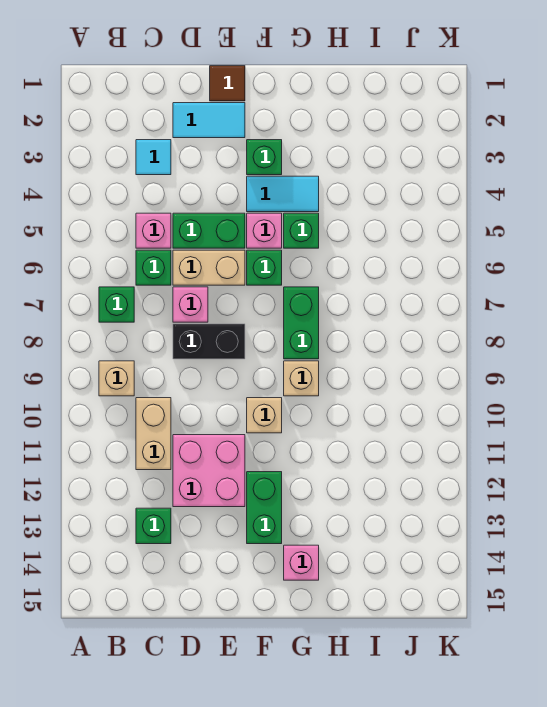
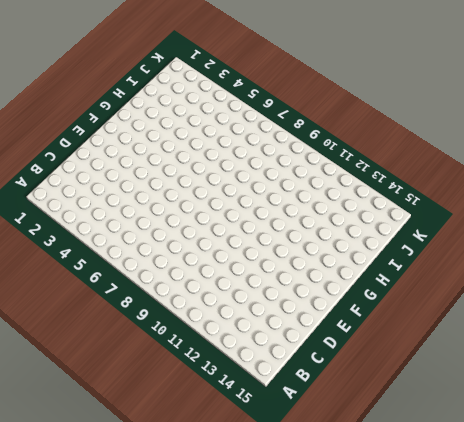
none -> green brick B7 level 1
none -> tan brick B9 level 1
none -> cyan tile C3 level 1

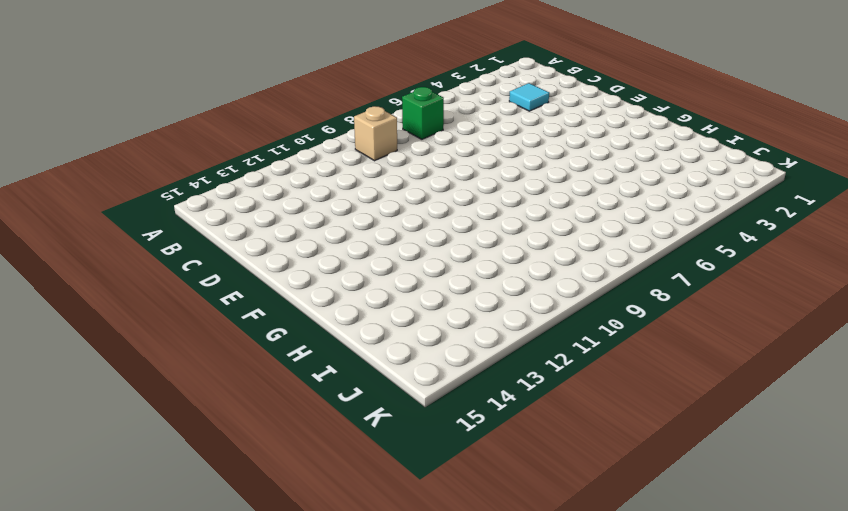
none -> pink brick C5 level 1
none -> green brick C6 level 1
none -> tan brick C10:C11 level 1

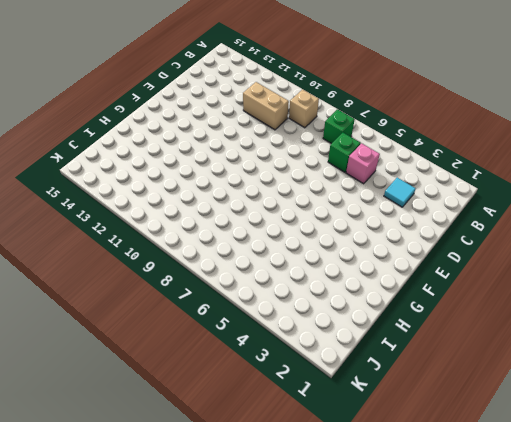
none -> green brick C13 level 1
none -> cyan tile D2:E2 level 1
none -> green brick D5:E5 level 1

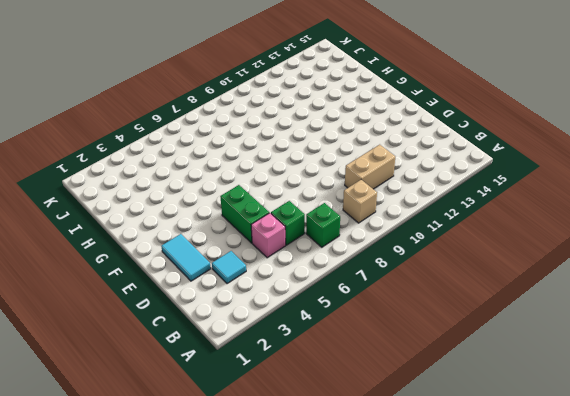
none -> green brick C13 level 1
none -> tan brick D6:E6 level 1
none -> pink brick D7 level 1

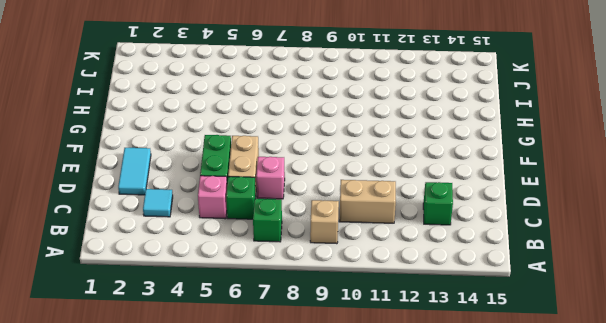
none -> black brick D8:E8 level 1
none -> pink brick D11:E12 level 1
none -> brown tile E1 level 1

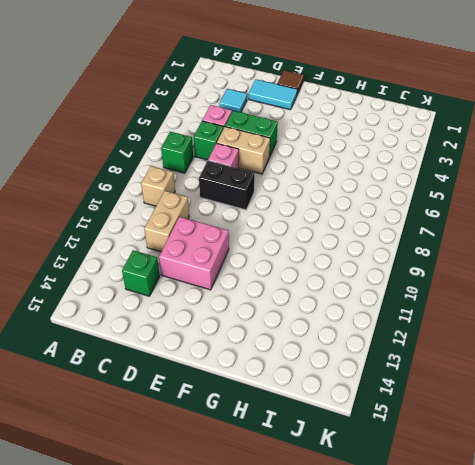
none -> green brick F3 level 1
none -> cyan tile F4:G4 level 1
none -> pink brick F5 level 1

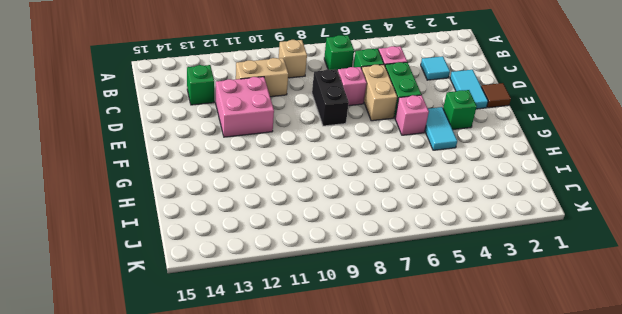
none -> green brick F6 level 1
none -> tan brick F10 level 1
none -> green brick F12:F13 level 1

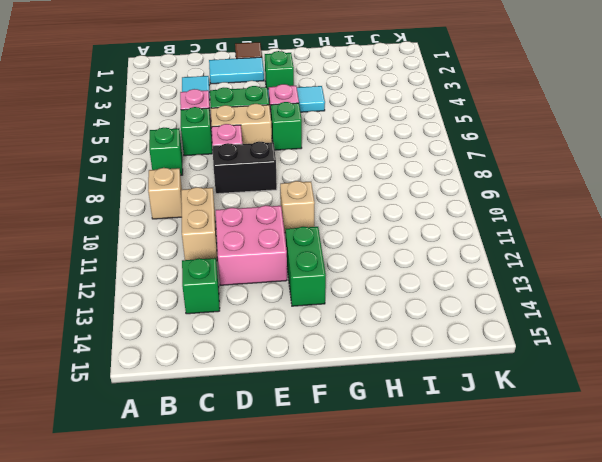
none -> green brick G5 level 1
none -> green brick G7:G8 level 1
none -> tan brick G9 level 1

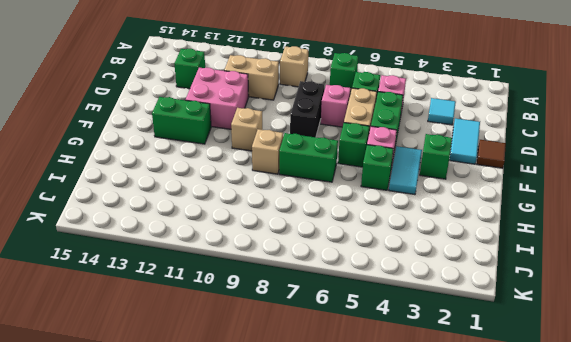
none -> pink brick G14 level 1

